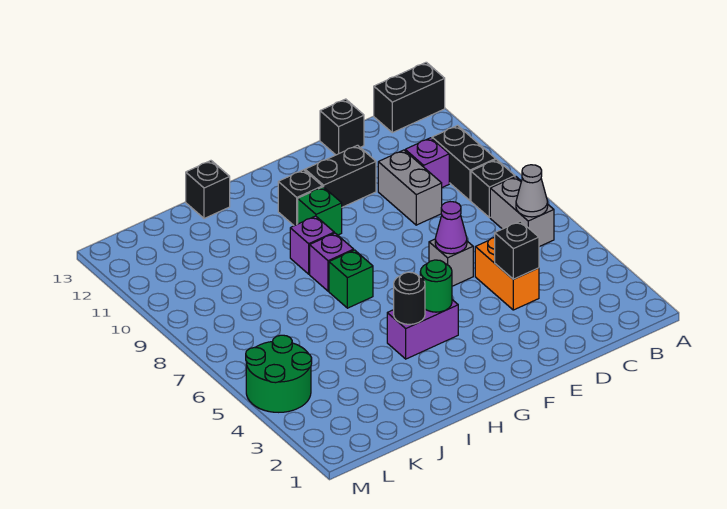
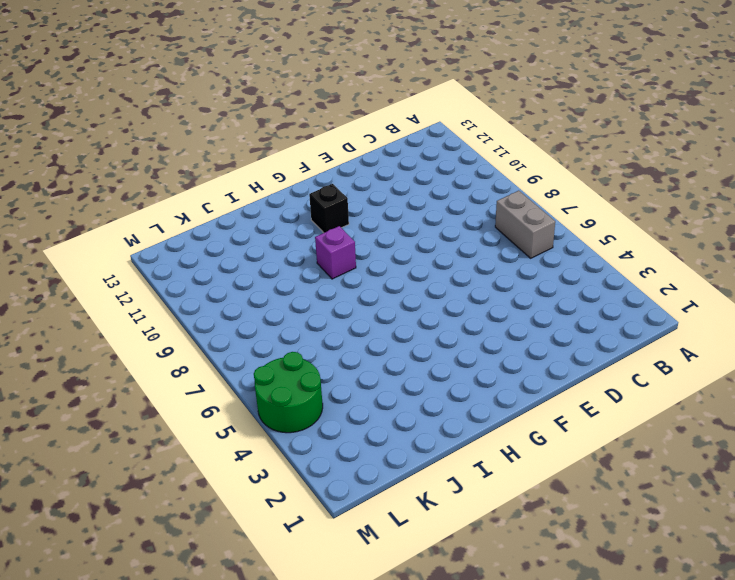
none -> black brick A13:B13 level 1
none -> black brick B8 level 1
none -> black brick B9:B10 level 1

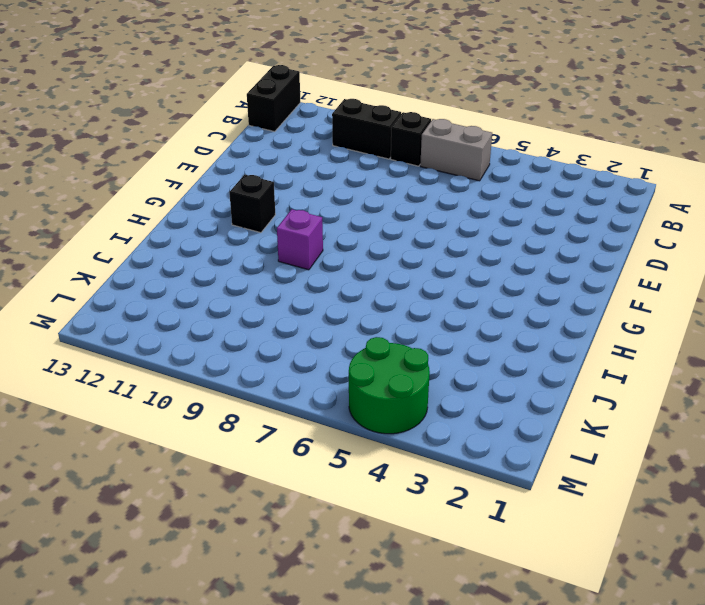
none -> purple brick C10 level 1
none -> orange brick D4:D5 level 1
none -> grey brick D9:D10 level 1

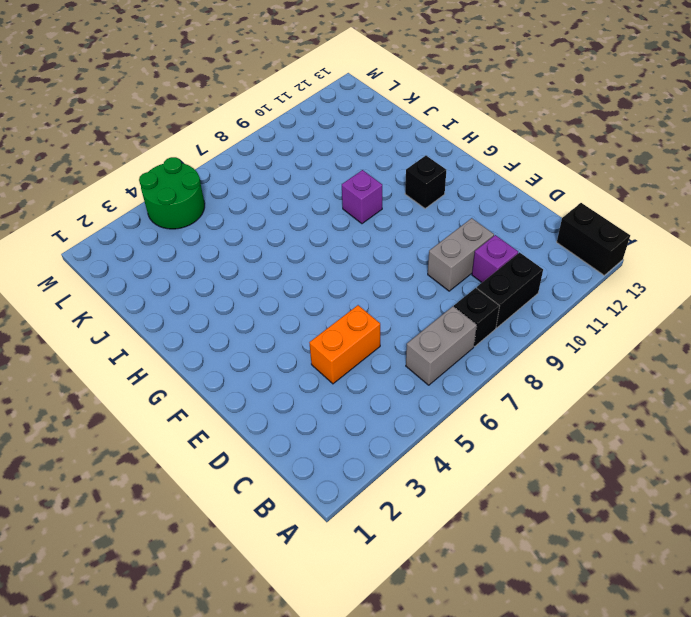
none -> black brick D13 level 1
none -> grey brick E6 level 1
none -> black brick E11:F11 level 1

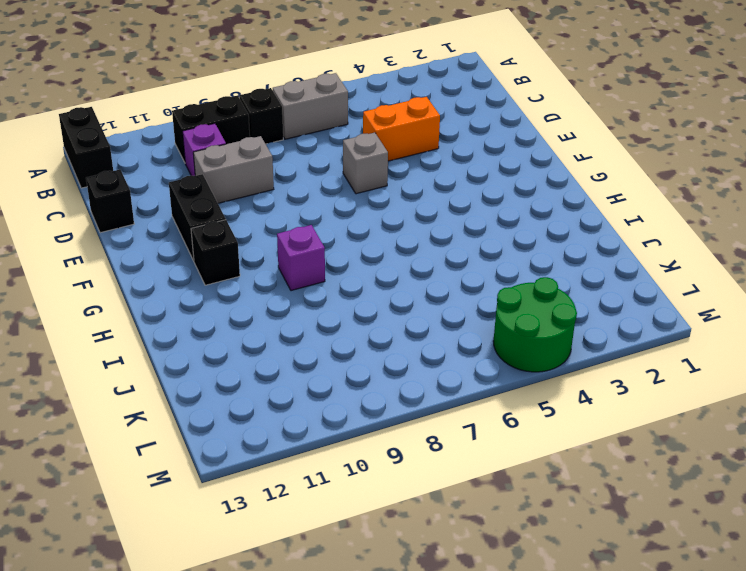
none -> purple brick G4:H4 level 1
none -> green brick G10 level 1
none -> green brick H7 level 1

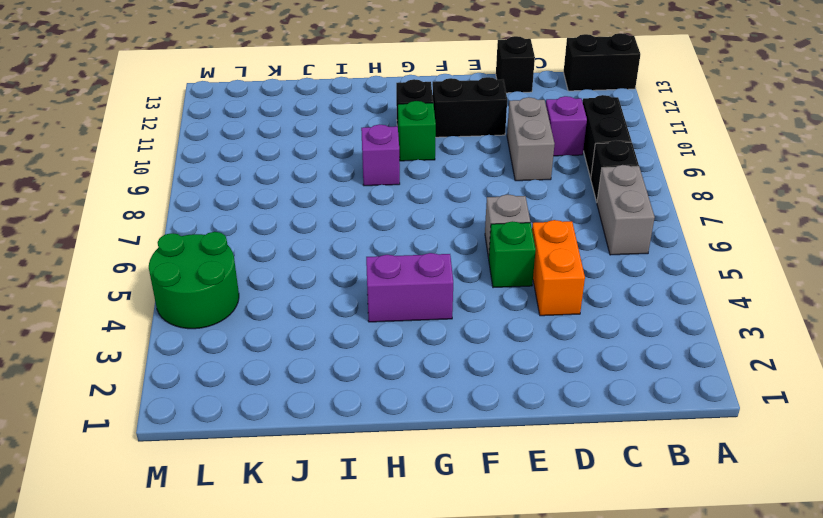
green brick E5 level 1 -> green brick H7 level 1
none -> purple brick H8 level 1
none -> black brick I13 level 1
none -> grey cone B6 level 2

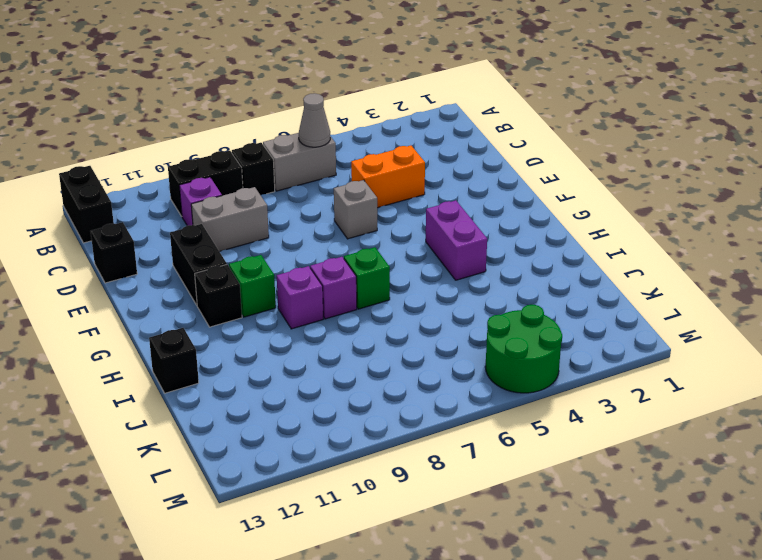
none -> black brick D4 level 2
none -> purple cone E6 level 2
none -> green round brick G4 level 2

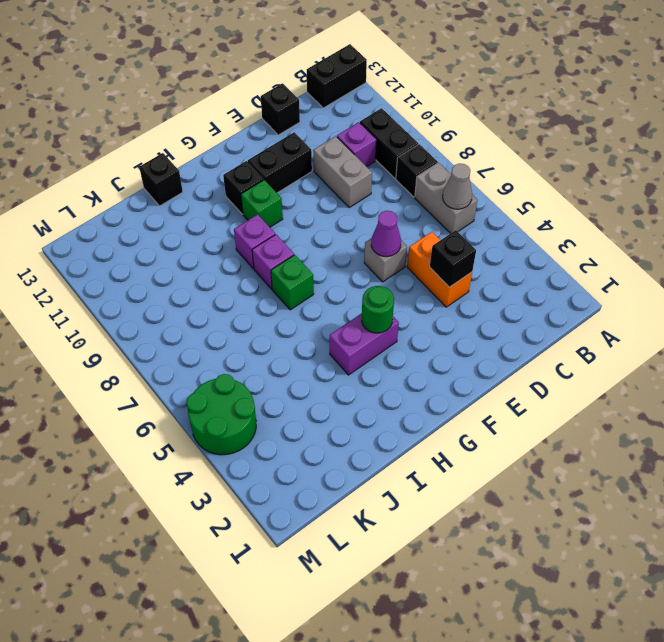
none -> black round brick H4 level 2

